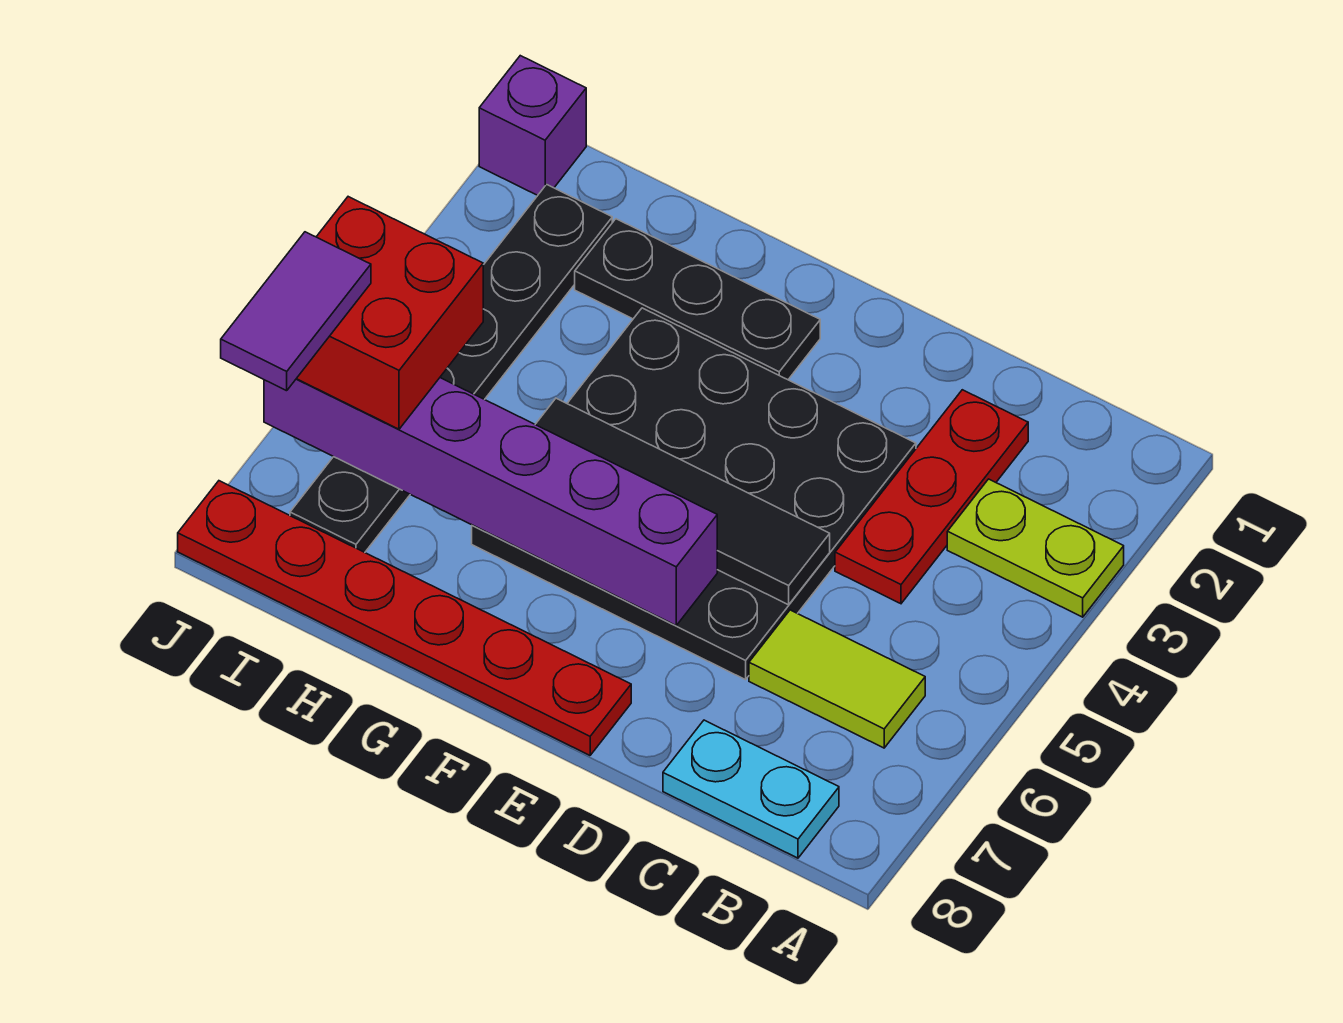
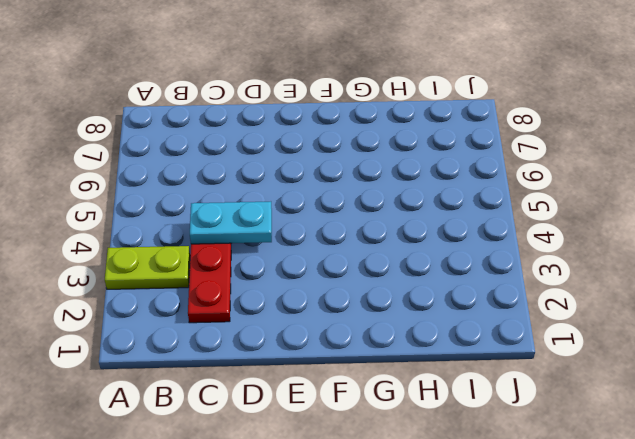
cyan plate C4:D4 level 2 -> cyan plate B8:C8 level 1
none -> lime tile B6:C6 level 1
none -> black plate D3:G6 level 1
none -> red plate E8:J8 level 1

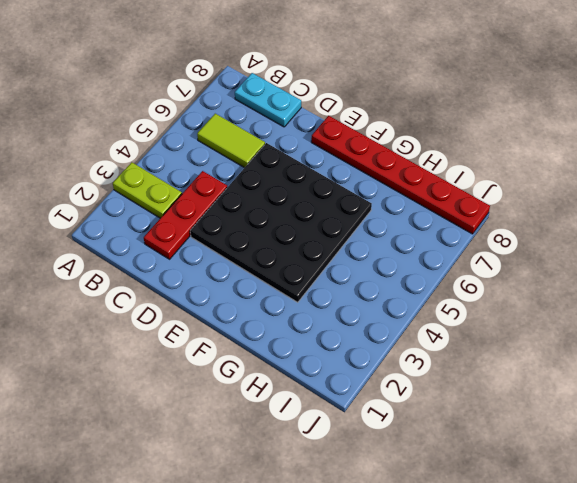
none -> black plate F2:H2 level 1
none -> black plate I2:I7 level 1
none -> purple brick J1 level 1

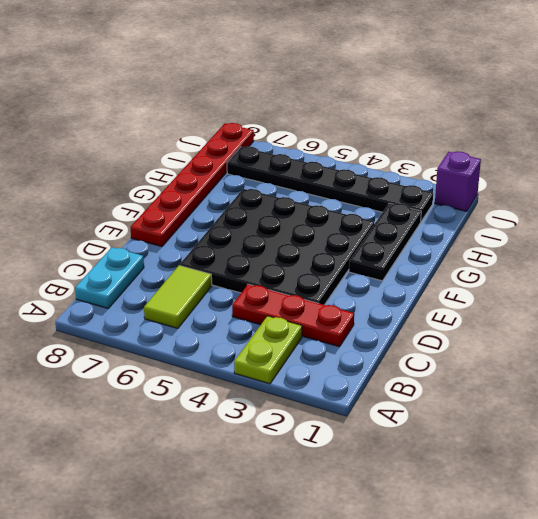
none -> black tile D5:G5 level 2
none -> purple brick E6:J6 level 2
none -> red brick I5:J6 level 3

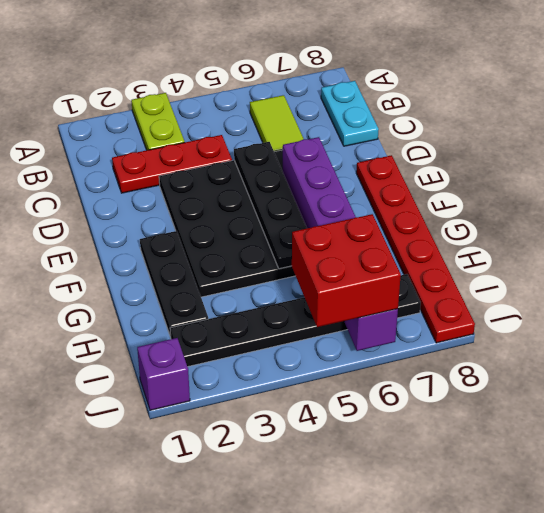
black plate D5:G5 level 2 -> black tile D5:G5 level 2
none -> purple tile J6:J7 level 4

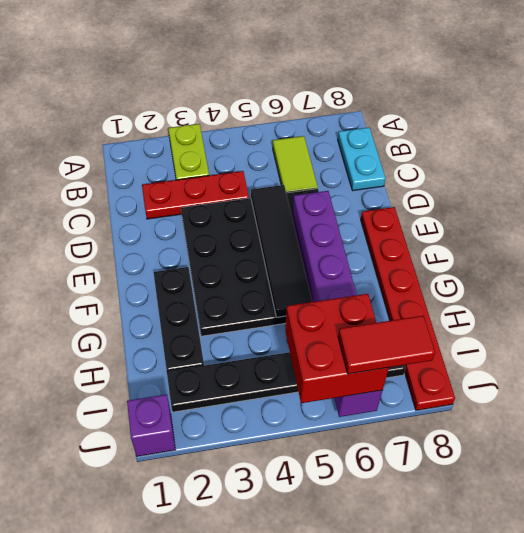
red tile J6:J7 level 4 -> purple tile J6:J7 level 4

